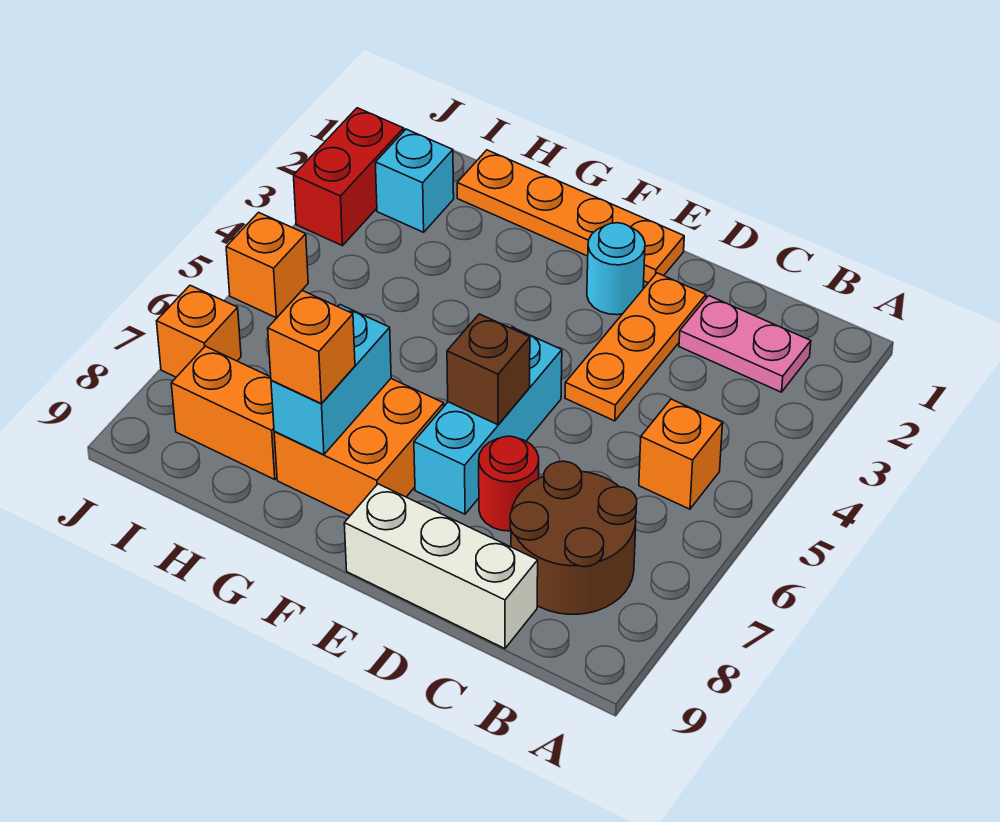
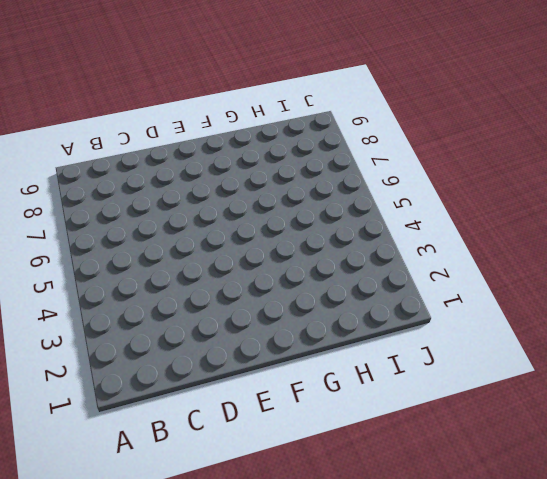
none -> pink plate B2:C2 level 1
none -> orange brick B5 level 1
none -> brown round brick B7:C8 level 1

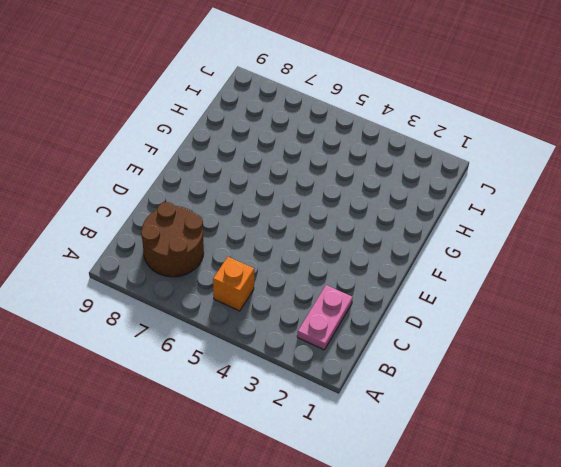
none -> white brick C9:E9 level 1
none -> orange plate D2:D4 level 1
none -> red round brick D7 level 1

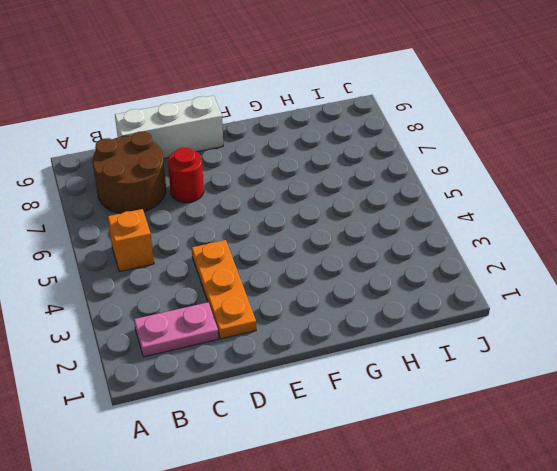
none -> orange plate E1:H1 level 1
none -> cyan round brick E2 level 1
none -> cyan brick E5:E7 level 1

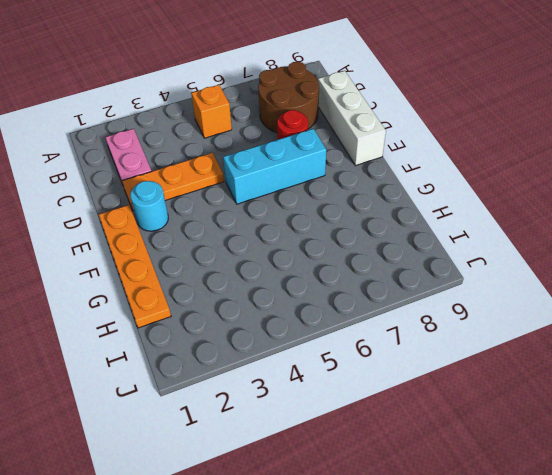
none -> orange brick F7:G8 level 1
none -> orange brick H8:I8 level 1
none -> cyan brick I2 level 1

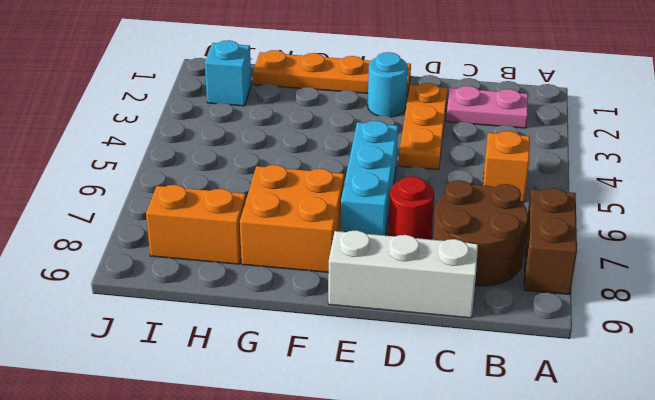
brown brick A7:A8 level 1 -> none
none -> red brick J2:J3 level 1
none -> orange brick J5 level 1
none -> orange brick J7 level 1

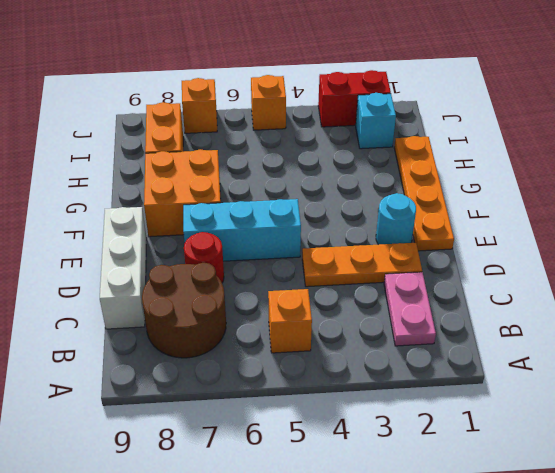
none -> brown brick E6 level 2
none -> cyan brick G7:G8 level 2
none -> orange brick G8 level 3

